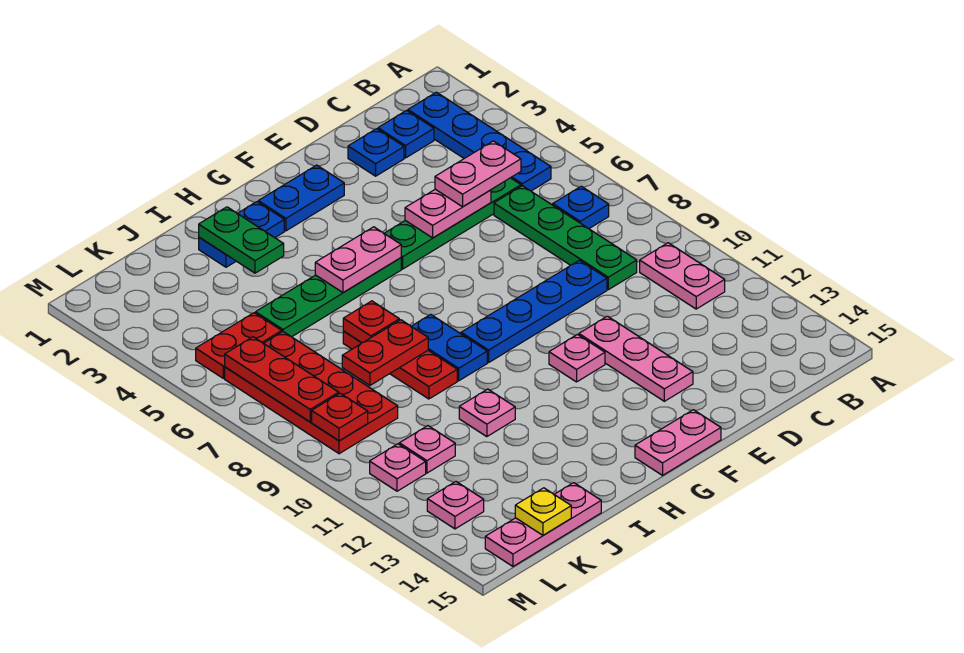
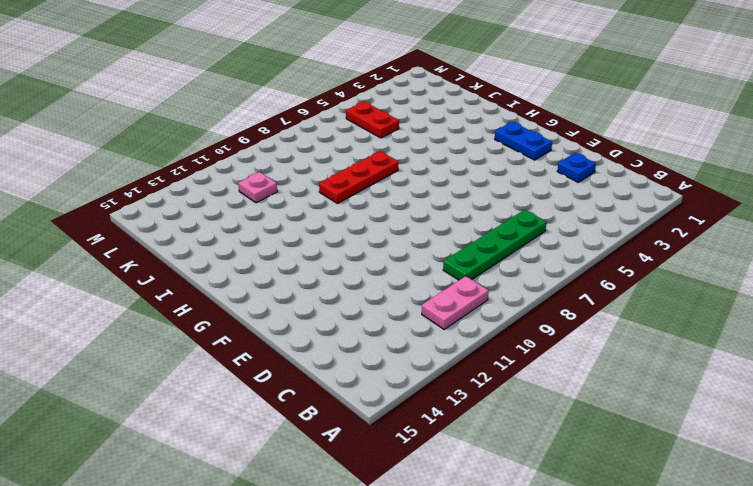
none -> blue plate B2:B5 level 1
none -> blue plate B7 level 1
none -> blue plate C2 level 1
none -> green plate C5:F5 level 1

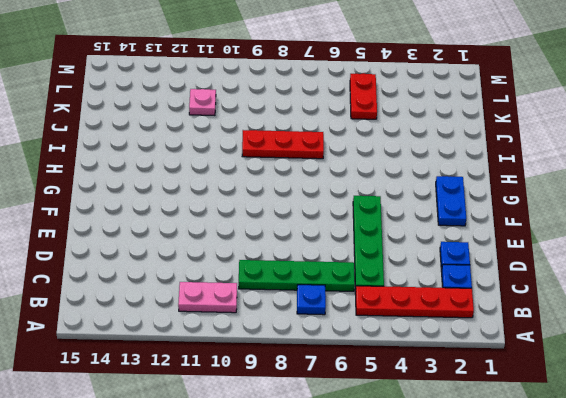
red plate B2:B5 level 1 -> blue plate B2:B5 level 1
none -> blue plate D9:G9 level 1
none -> pink plate E11:E13 level 1
none -> pink plate F11 level 1
none -> pink plate F15:G15 level 1

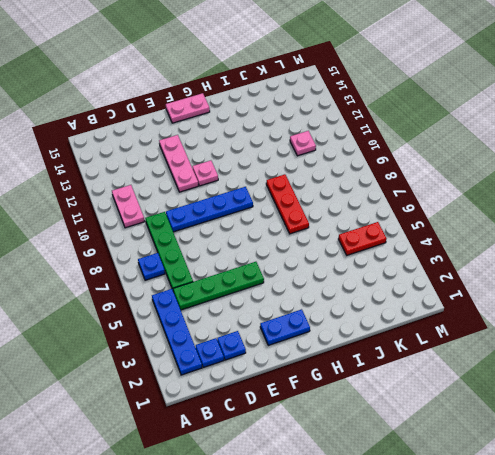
none -> green plate G5:J5 level 1
none -> blue plate H2:I2 level 1
none -> blue plate H8:H9 level 1
none -> pink plate I11 level 1

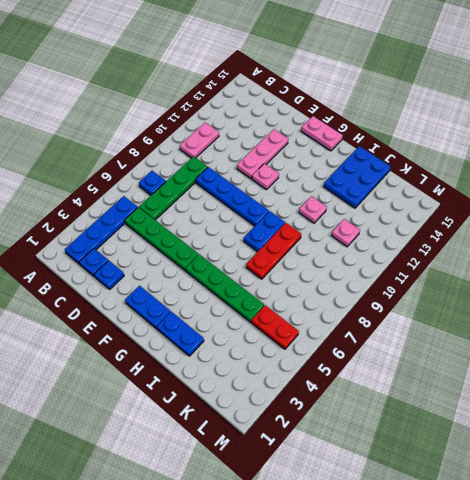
blue plate I13:J15 level 1 -> pink plate J15:L15 level 1
none -> red plate K6:L9 level 1
none -> pink plate L11 level 1
none -> pink plate L13 level 1
none -> pink plate D5:E5 level 2

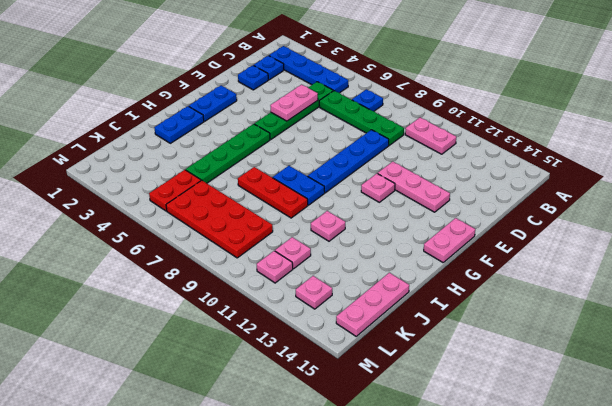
none -> pink plate G5:H5 level 2
none -> green plate I2:I3 level 2
none -> red plate I7 level 2
none -> red plate I8:J8 level 2

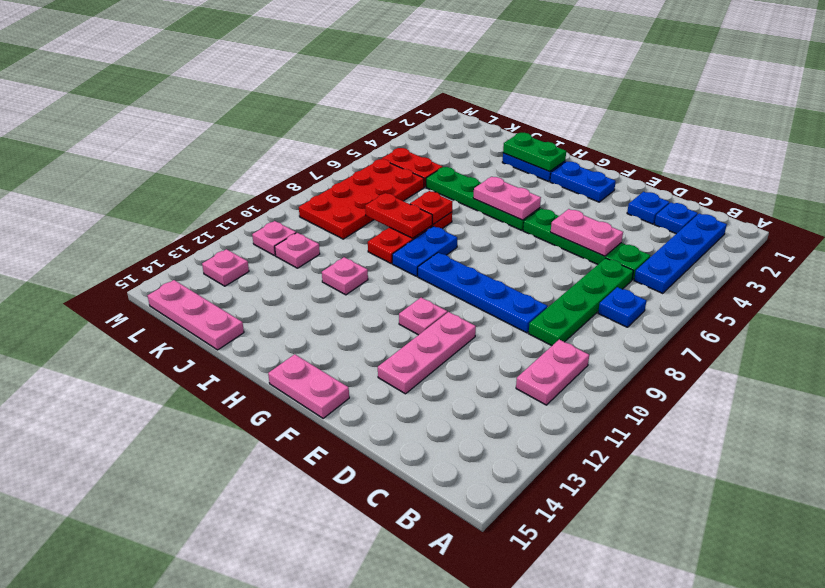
green plate H2:I2 level 2 -> green plate I2:I3 level 2
none -> yellow plate K15 level 2
none -> red plate L6:L8 level 2
none -> red plate L9 level 2
none -> pink plate C5:D5 level 3

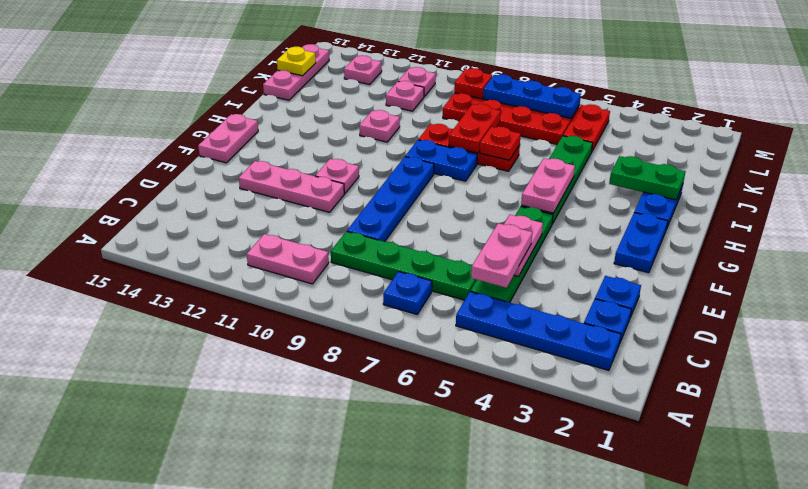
blue plate L6:L8 level 2 -> red plate L6:L8 level 2

